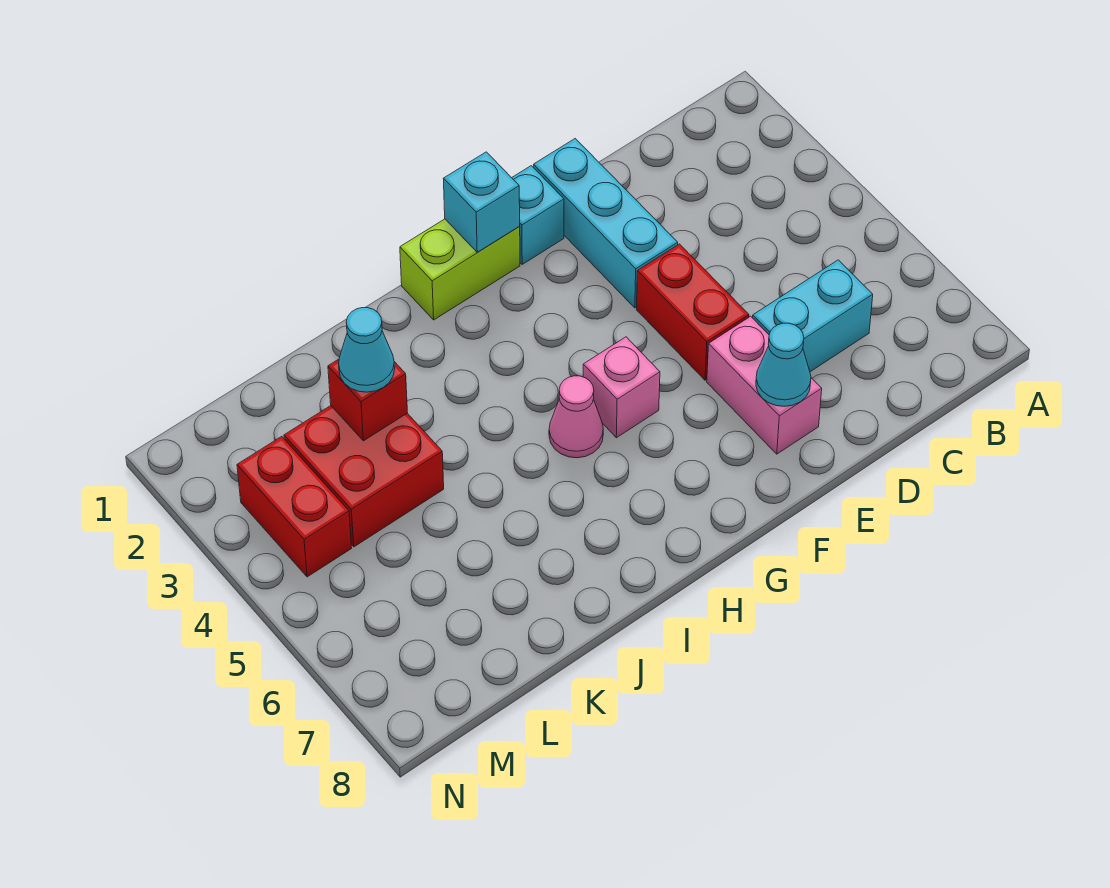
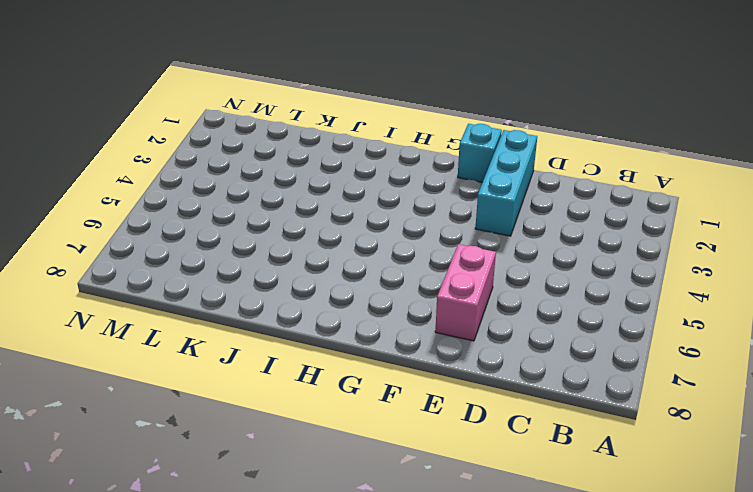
none -> cyan brick C6:D6 level 1
none -> red brick E4:E5 level 1
none -> lime brick G1:H1 level 1

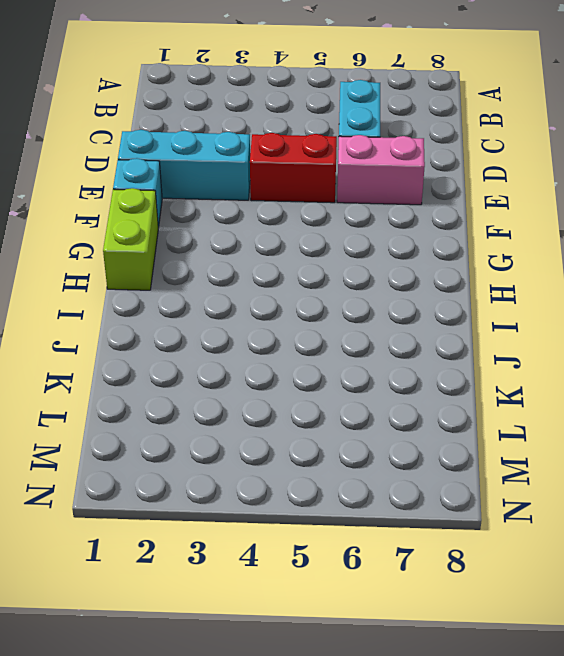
none -> pink brick G5 level 1
none -> pink cone H5 level 1
none -> red brick K3:L4 level 1

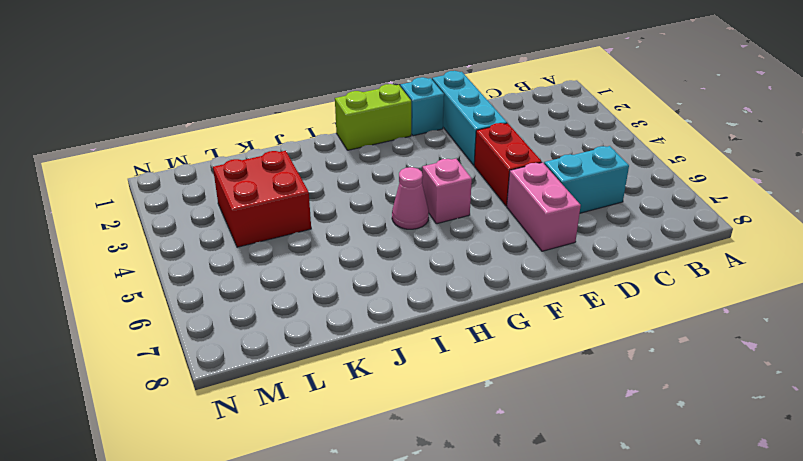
none -> red brick M3:M4 level 1
none -> cyan cone E7 level 2
none -> cyan brick G1 level 2

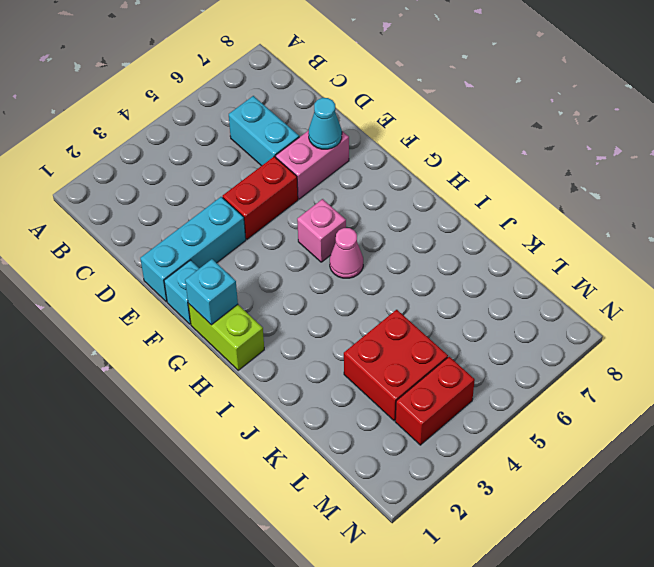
none -> red brick K3 level 2
none -> cyan cone K3 level 3

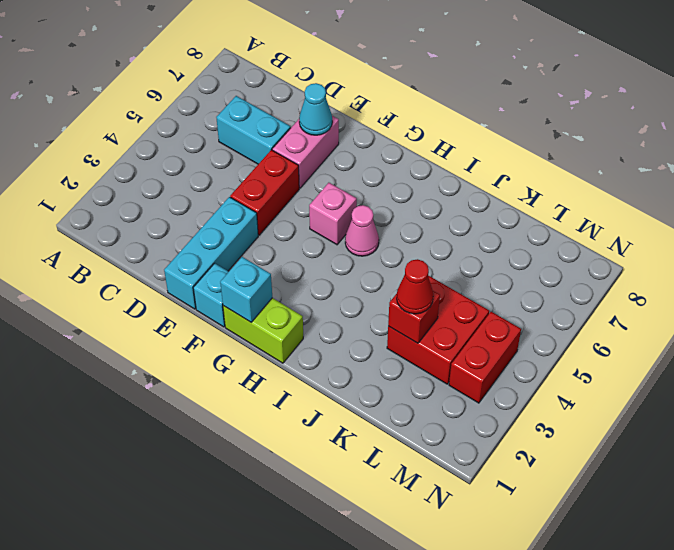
red cone K3 level 3 -> cyan cone K3 level 3

